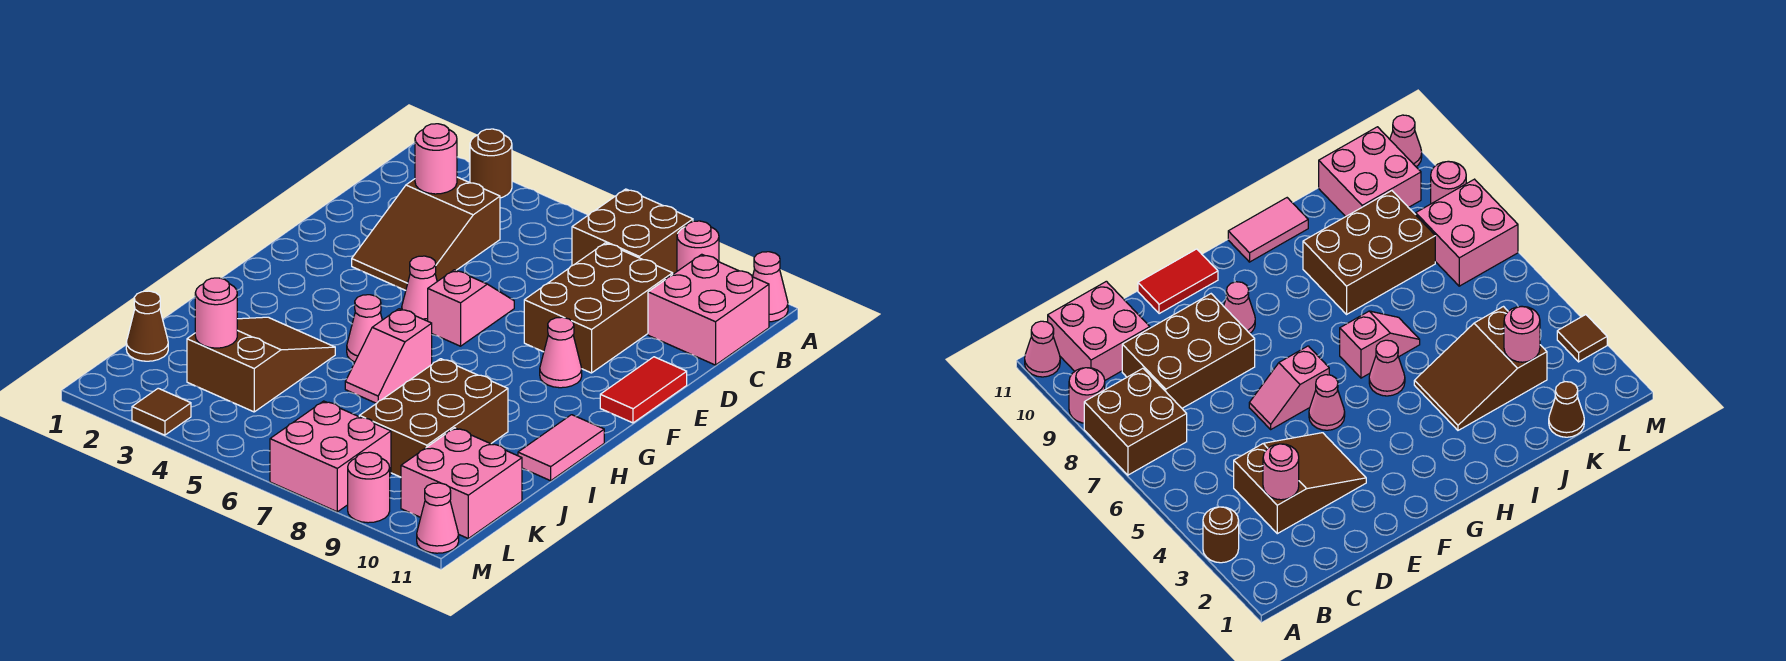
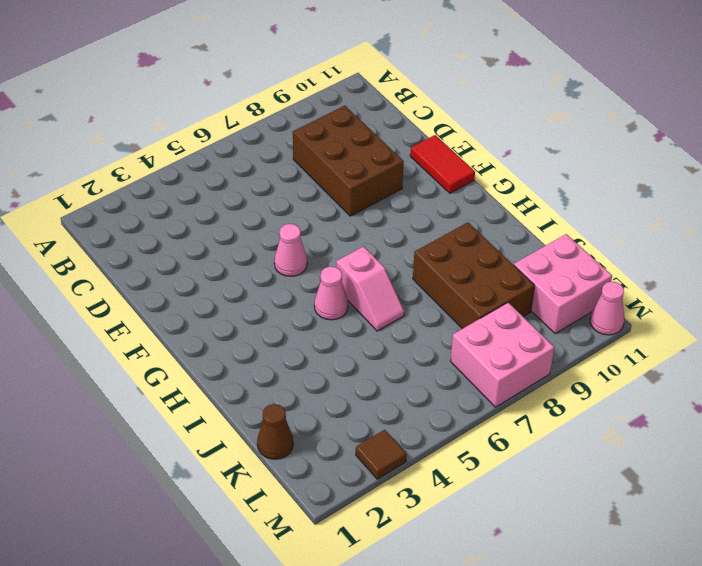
none -> brown round brick A3 level 1
none -> brown brick A7:B8 level 1
none -> pink round brick A9 level 1

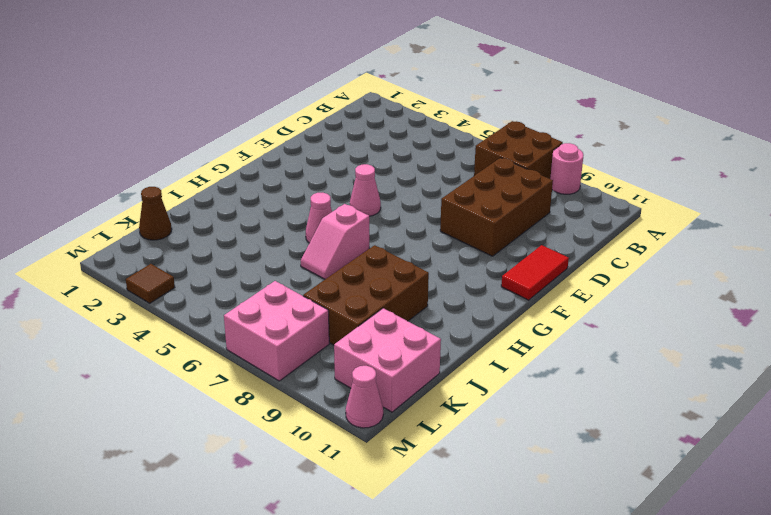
none -> brown round brick A3 level 1
none -> pink cone A11 level 1
none -> pink brick B10:C11 level 1

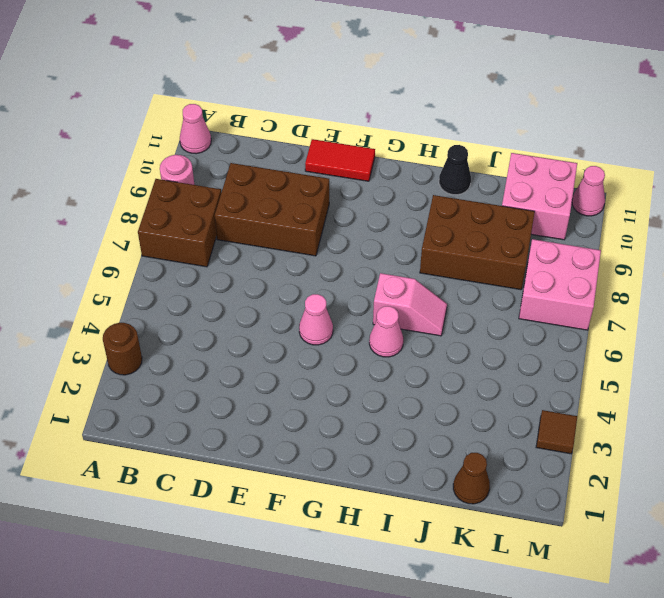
black cone I11 level 1 -> pink tile H11:I11 level 1
none -> pink brick B10:C11 level 1
none -> brown slope C3:E4 level 1 top C
none -> pink slope E6:F6 level 1 top F

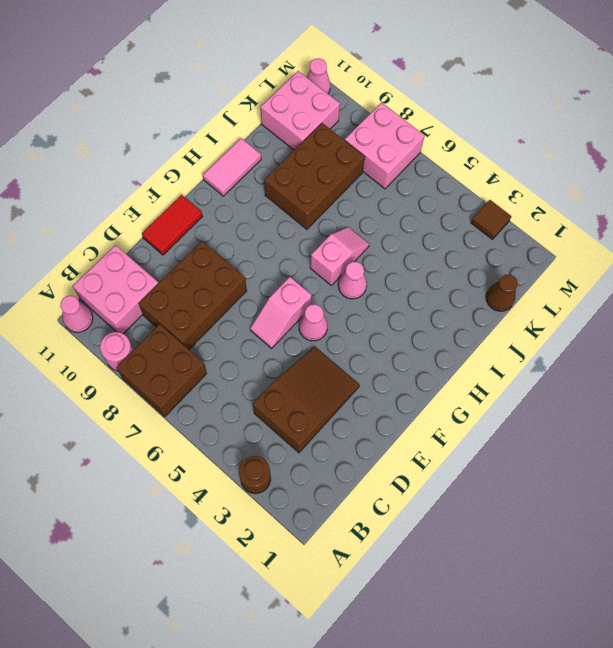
none -> pink cone F9 level 1
none -> brown slope I3:K4 level 1 top K
none -> pink round brick M9 level 1

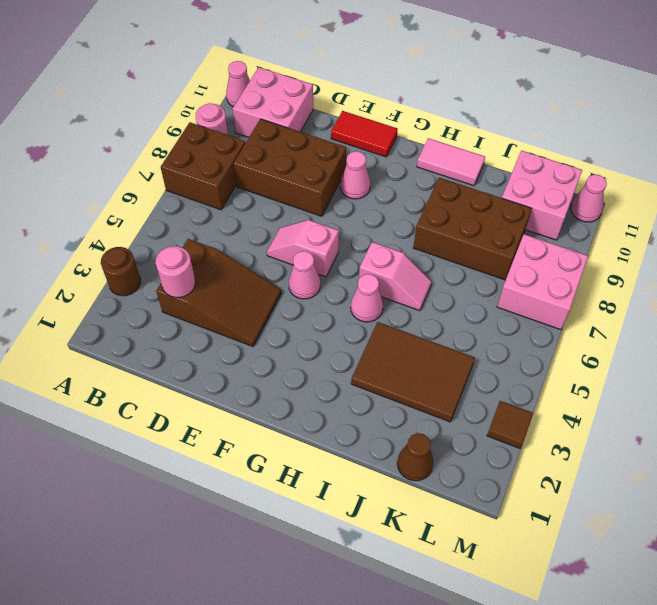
brown tile I3:K4 level 1 -> brown slope I3:K4 level 1 top K
none -> pink round brick M9 level 1
none -> pink round brick K3 level 2

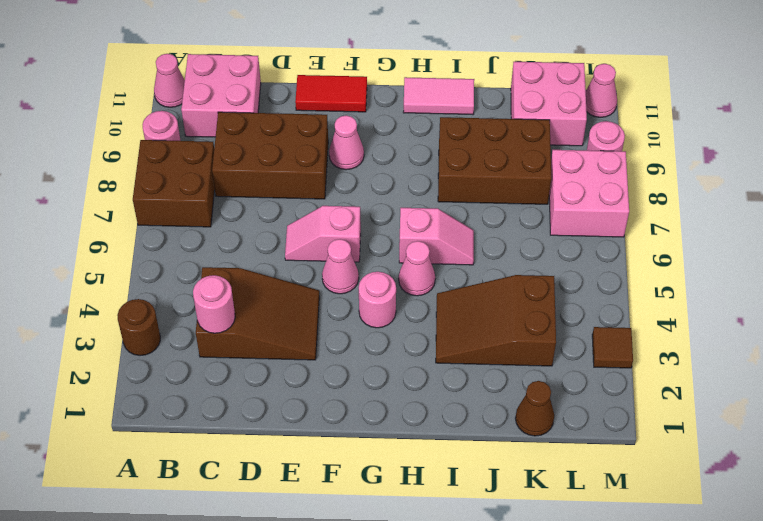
pink round brick G4 level 1 -> pink round brick K3 level 2

